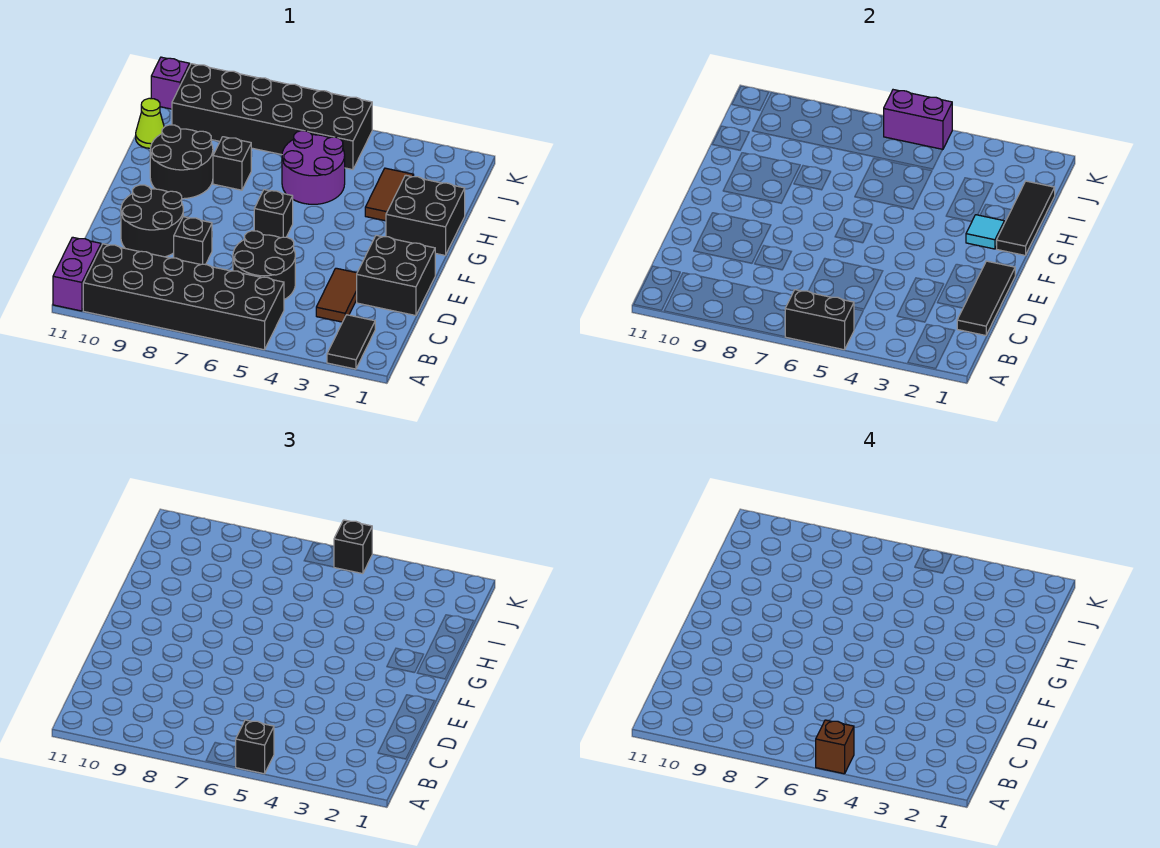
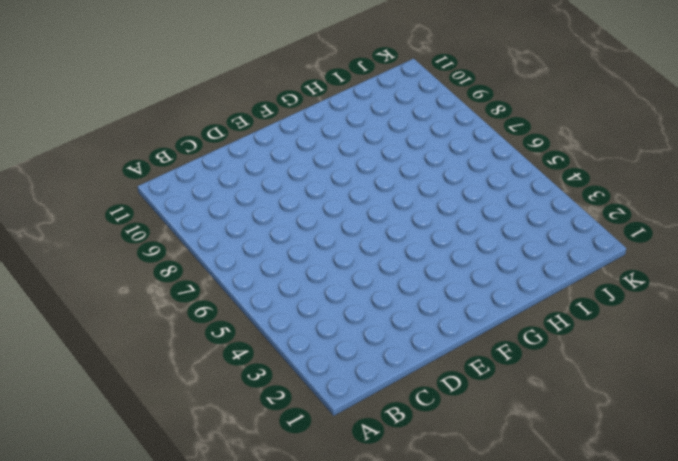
none -> black tile A2:B2 level 1
none -> black brick A5:B10 level 1
none -> purple brick A11:B11 level 1

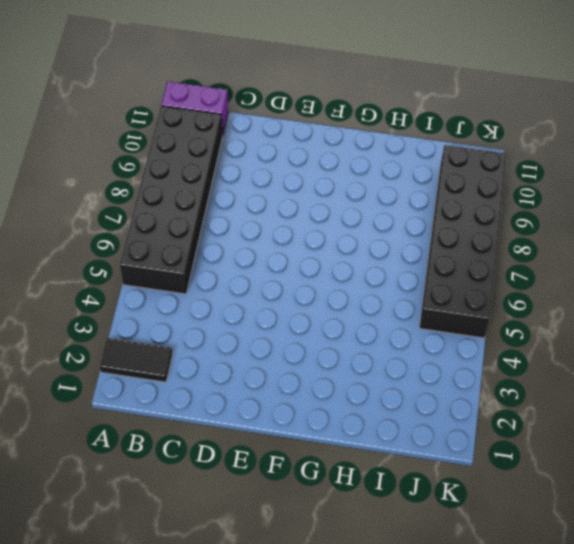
none -> brown tile C3:D3 level 1
none -> black round brick C5:D6 level 1
none -> black brick D1:E2 level 1

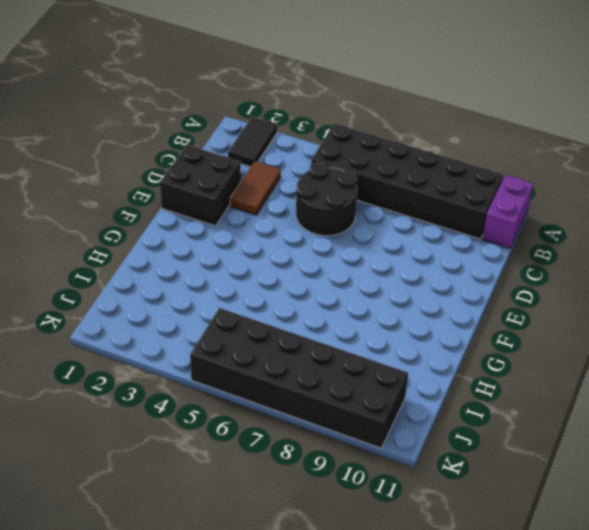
none -> black brick D8 level 1
none -> black round brick D9:E10 level 1
none -> black brick F6 level 1

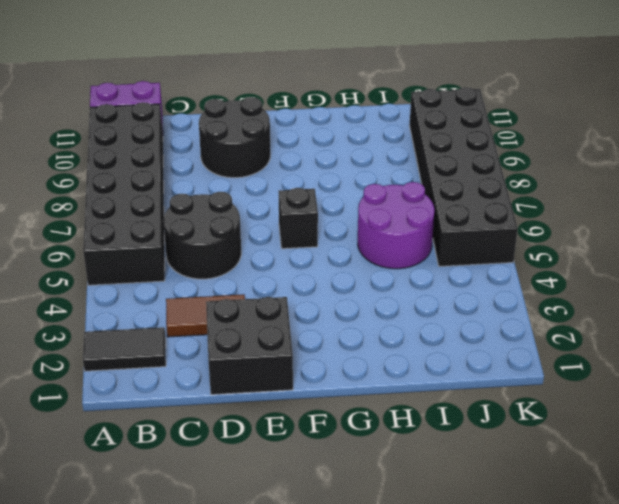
none -> black brick D8 level 1
none -> black brick G1:H2 level 1
none -> black round brick G9:H10 level 1

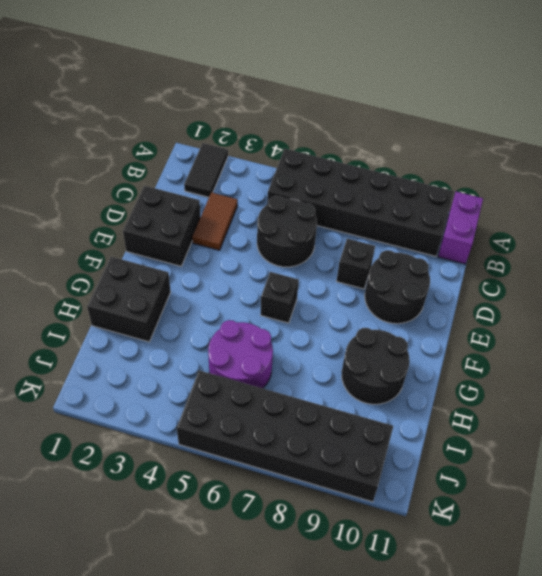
none -> brown tile H3:I3 level 1
none -> black brick H8 level 1
none -> lime cone I11 level 1

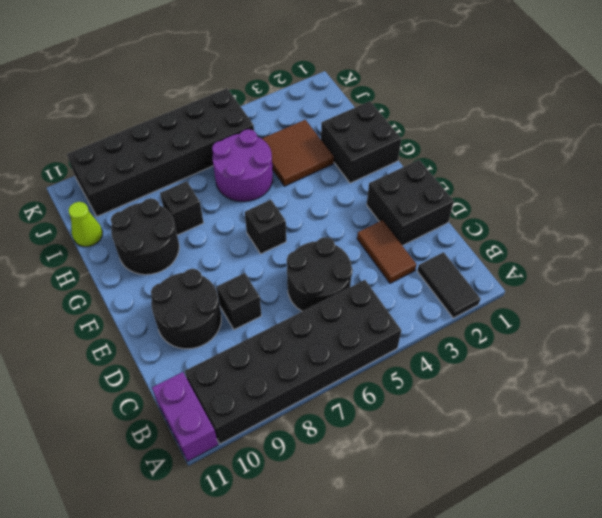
brown tile H3:I4 level 1 -> brown tile H3:I3 level 1
none -> purple brick K11 level 1
none -> black brick A5:A6 level 2
none -> black tile C1:E1 level 2

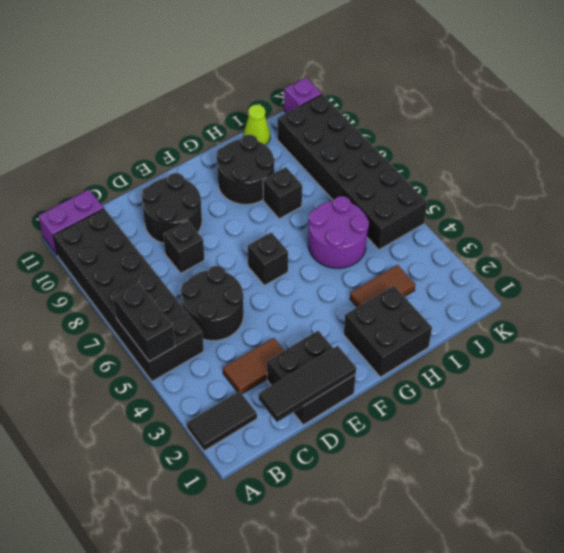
none -> black tile G1:I1 level 2
none -> cyan tile G2 level 2
none -> purple brick K5:K6 level 2

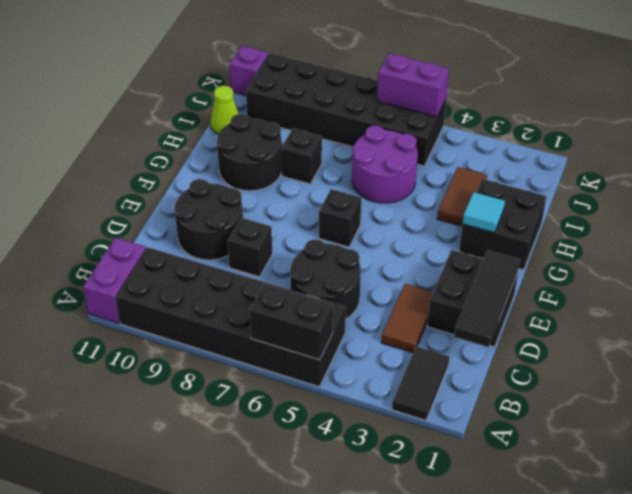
none -> black tile G1:I1 level 2
none -> black brick A5 level 3
none -> black brick K5 level 3

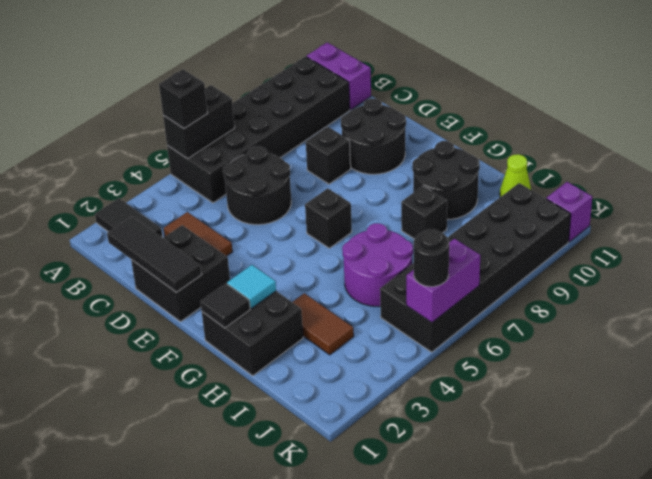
black tile G1 level 2 -> black tile G1:I1 level 2
black round brick K5 level 3 -> black brick K5 level 3
none -> brown brick A5 level 4

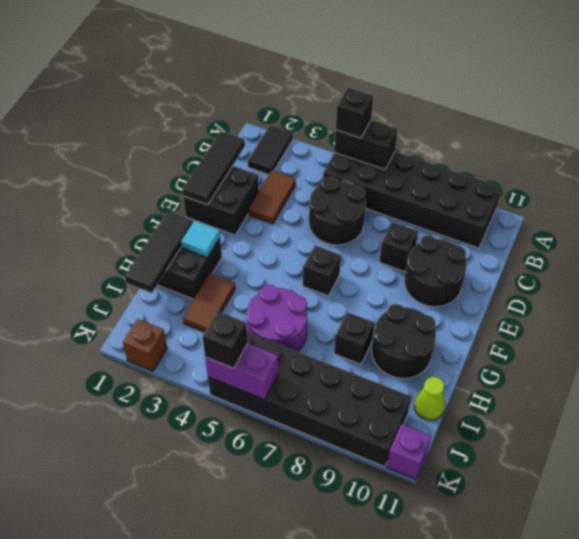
brown brick K2 level 1 -> brown brick A5 level 4
none -> purple brick A11:B11 level 1

